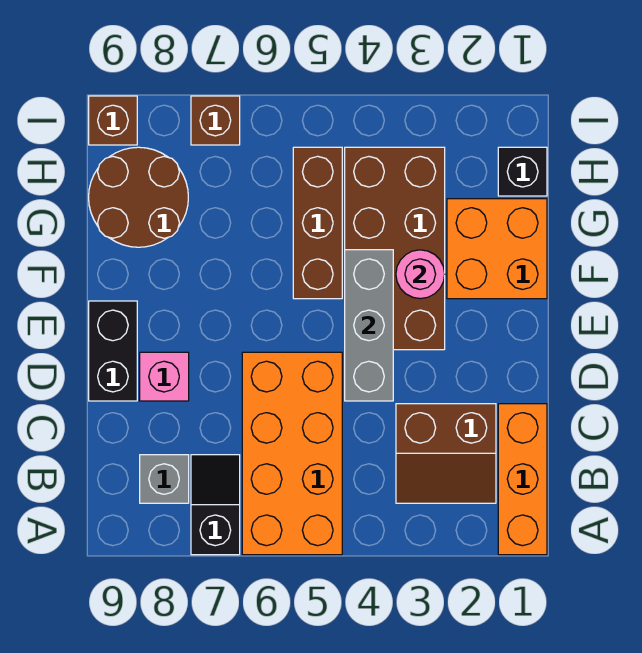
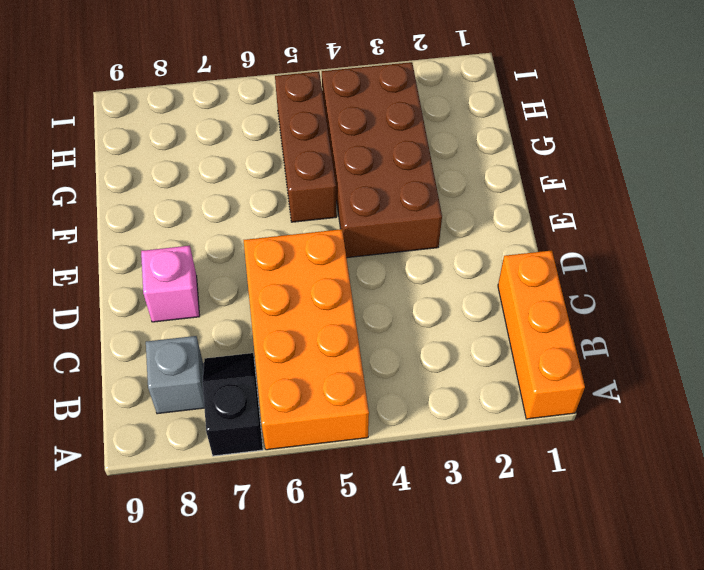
none -> brown slope B2:C3 level 1 top C
none -> black brick D9:E9 level 1
none -> orange brick F1:G2 level 1

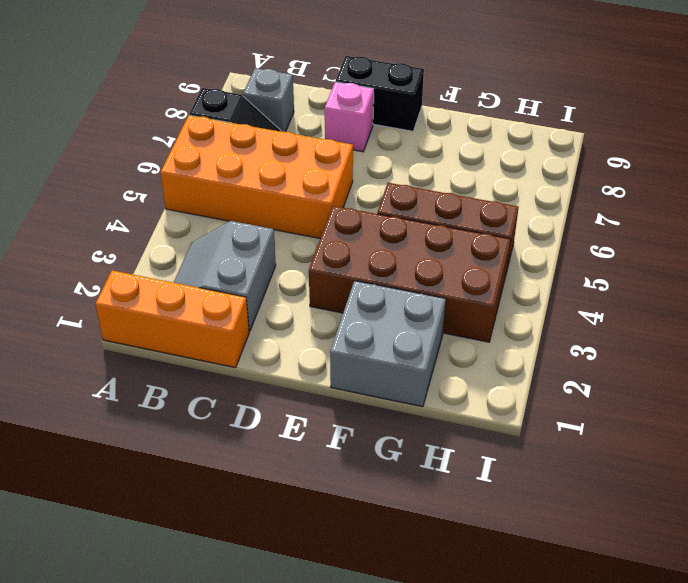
grey slope B2:C3 level 1 top C -> brown slope B2:C3 level 1 top C
grey brick F1:G2 level 1 -> orange brick F1:G2 level 1
none -> brown round brick G8:H9 level 1
none -> black brick H1 level 1
none -> brown brick I7 level 1

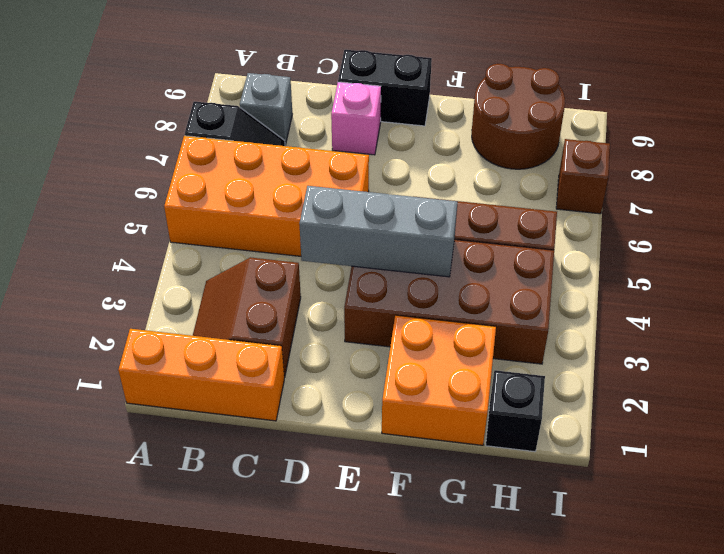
none -> brown brick I9 level 1
none -> pink round brick F3 level 2

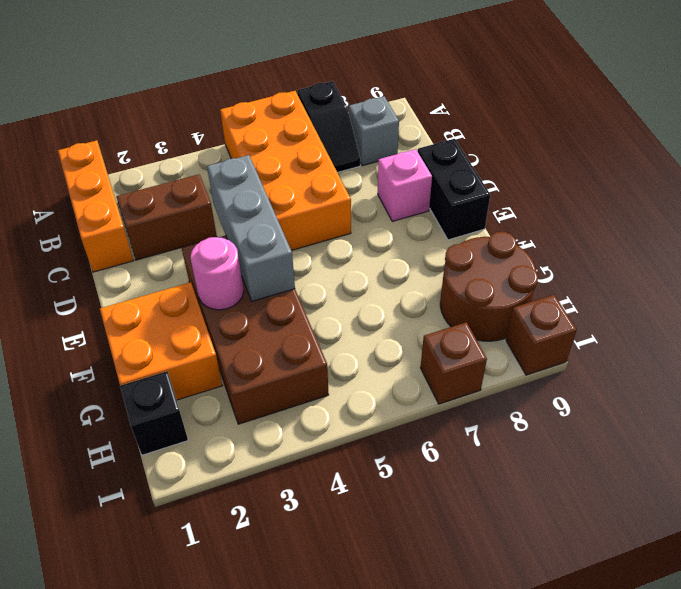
none -> brown brick F5:H5 level 1

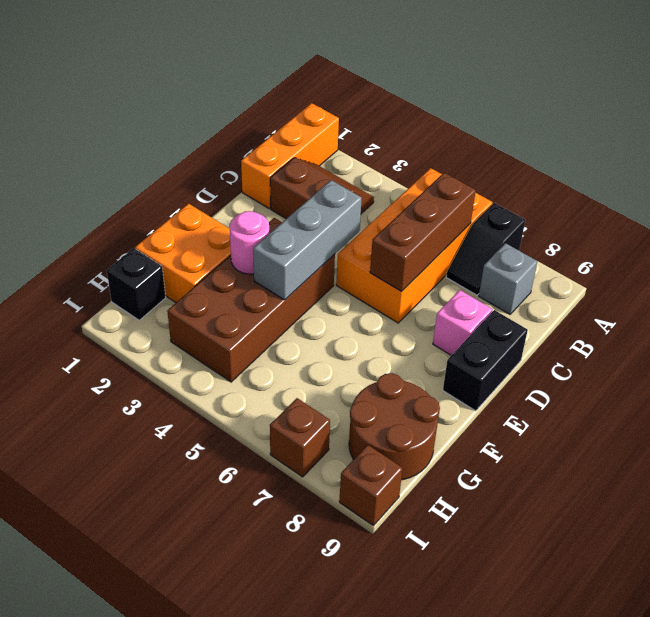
brown brick B6:D6 level 2 -> brown brick F5:H5 level 1

